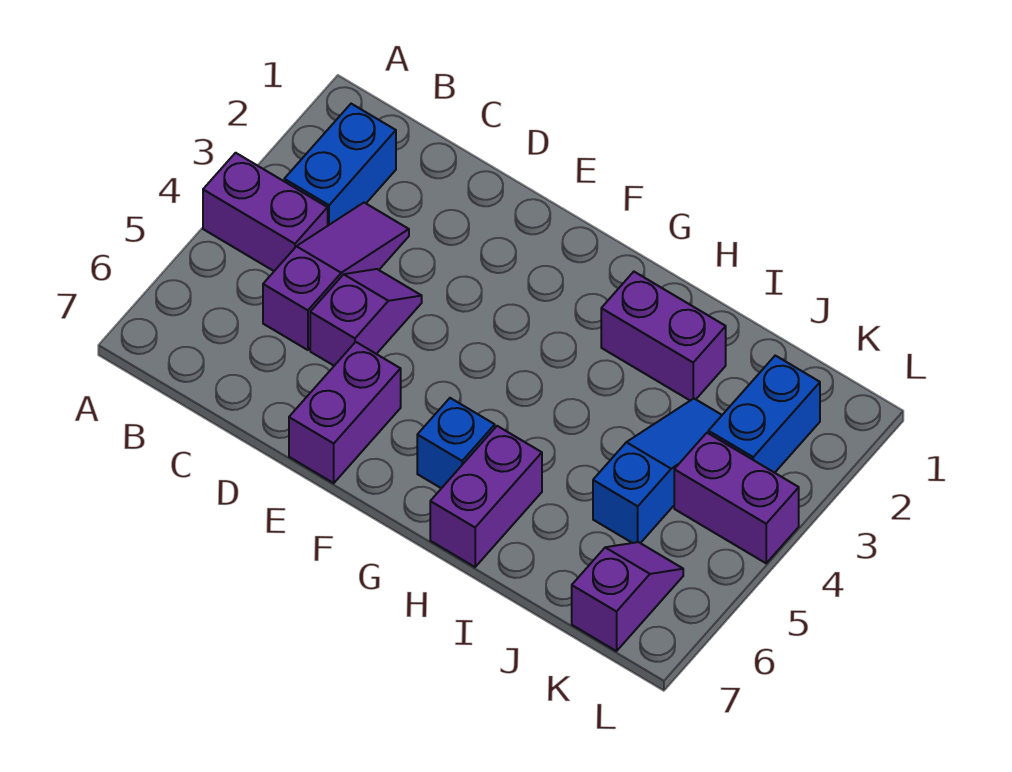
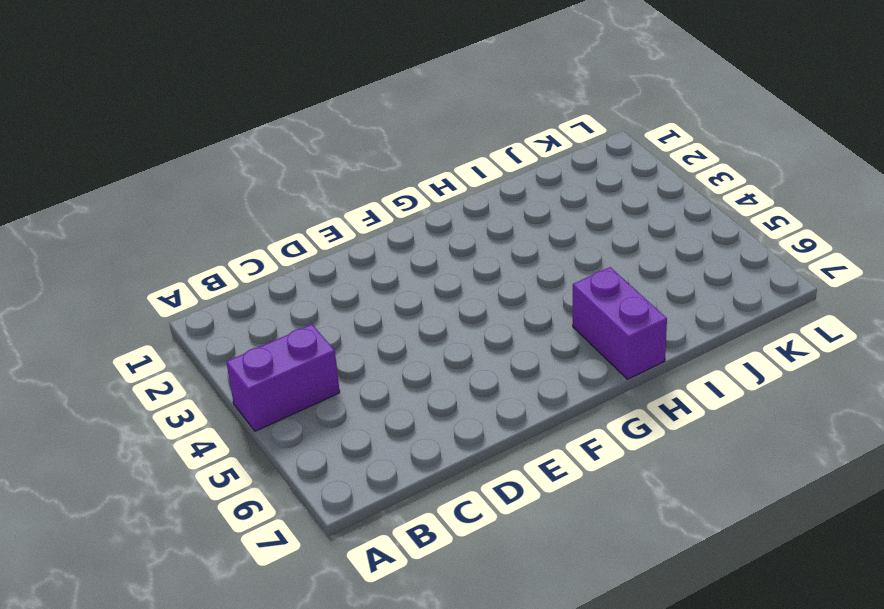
none -> blue brick B2:B3 level 1
none -> purple slope C3:C5 level 1 top 5
none -> purple slope D4:D5 level 1 top 5

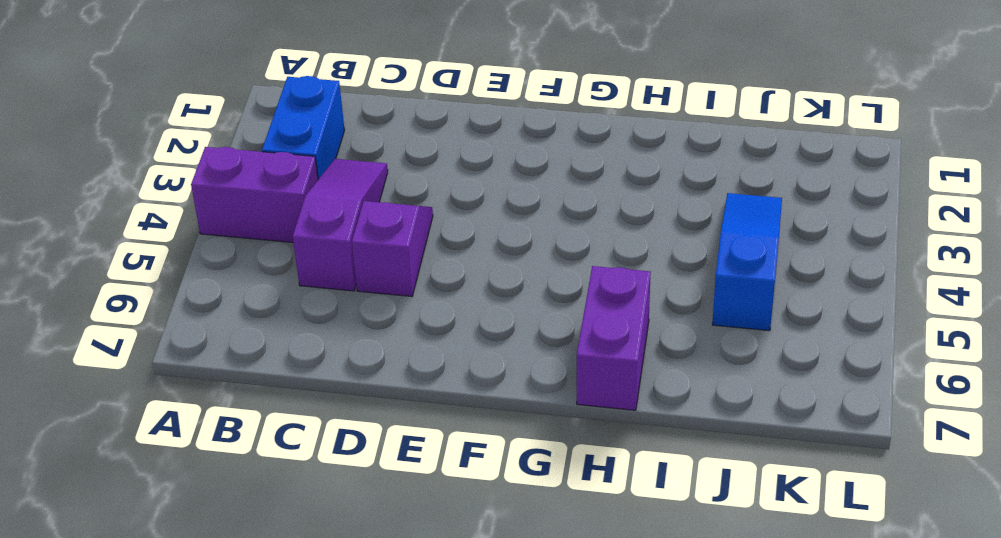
none -> purple brick E6:E7 level 1
none -> blue brick G6 level 1
none -> purple brick H2:I2 level 1

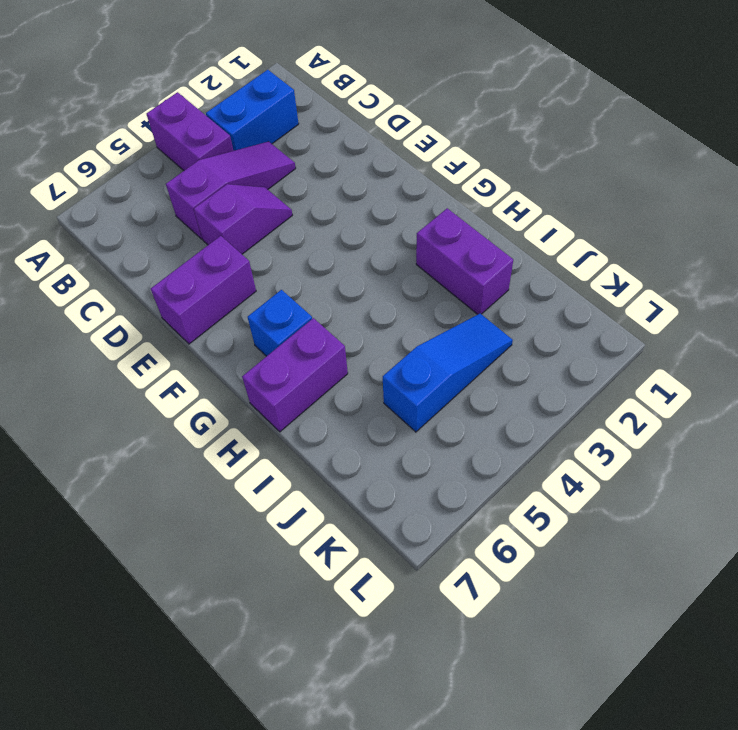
none -> blue brick K2:K3 level 1
none -> purple brick K4:L4 level 1
none -> purple slope K6:K7 level 1 top 7

